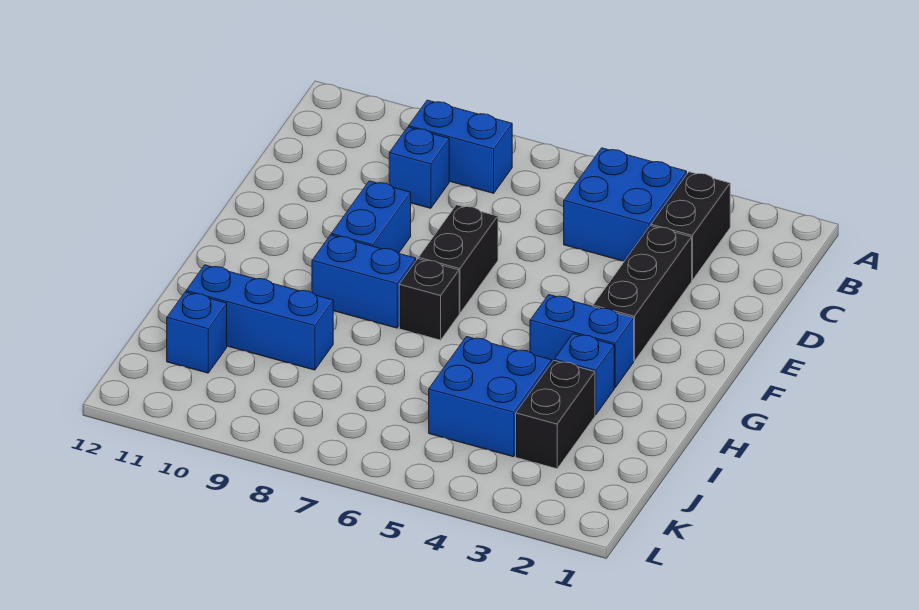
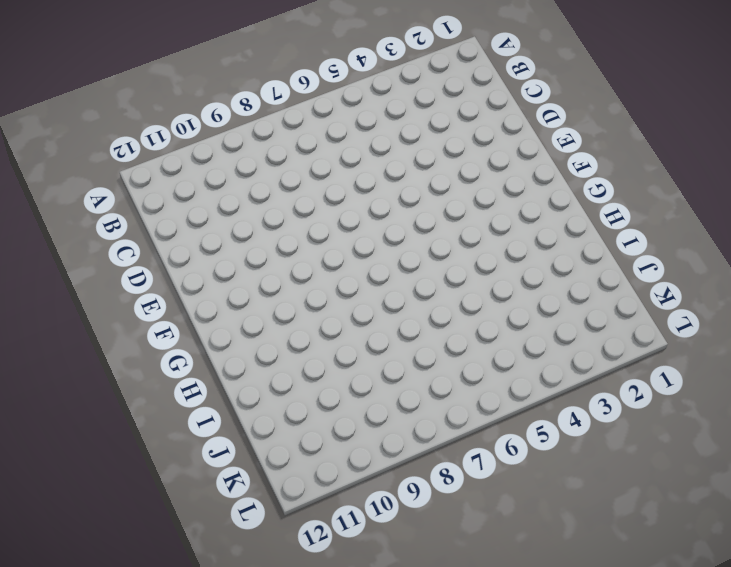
none -> black brick B3:C3 level 1
none -> blue brick B4:C5 level 1
none -> blue brick B8:B9 level 1

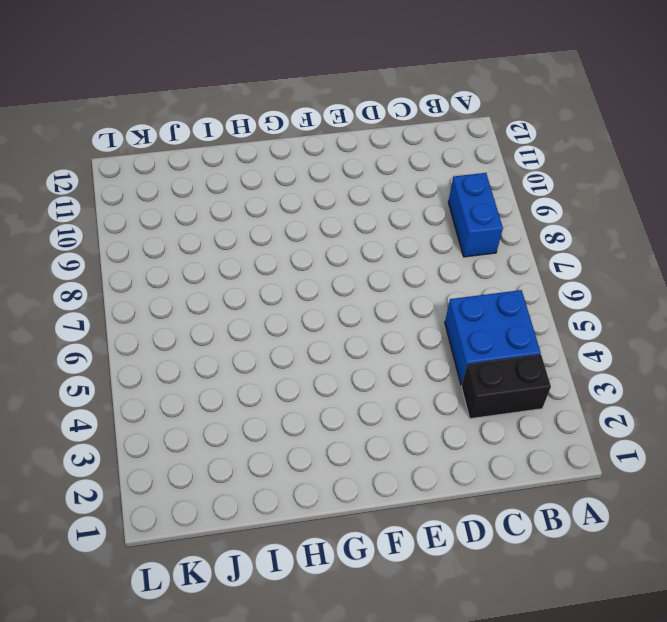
none -> blue brick C9 level 1
none -> black brick D3:F3 level 1
none -> black brick E7:F7 level 1

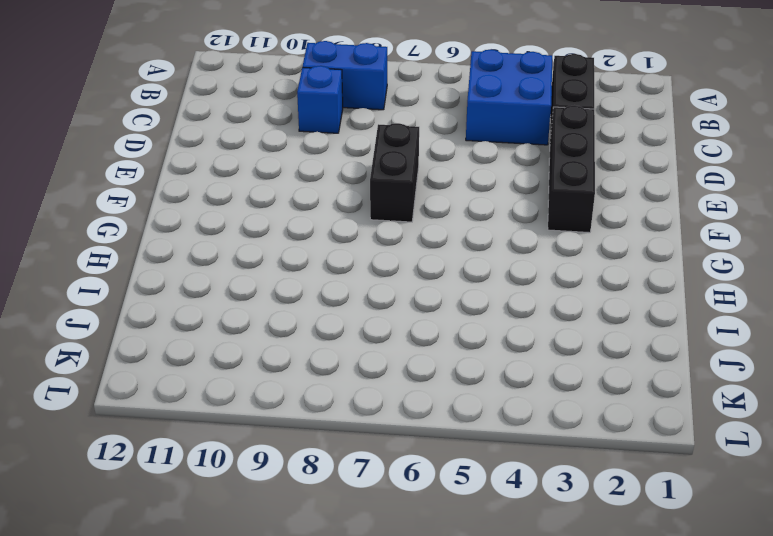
none -> blue brick E9:F9 level 1
none -> blue brick G3:G4 level 1
none -> black brick G7 level 1

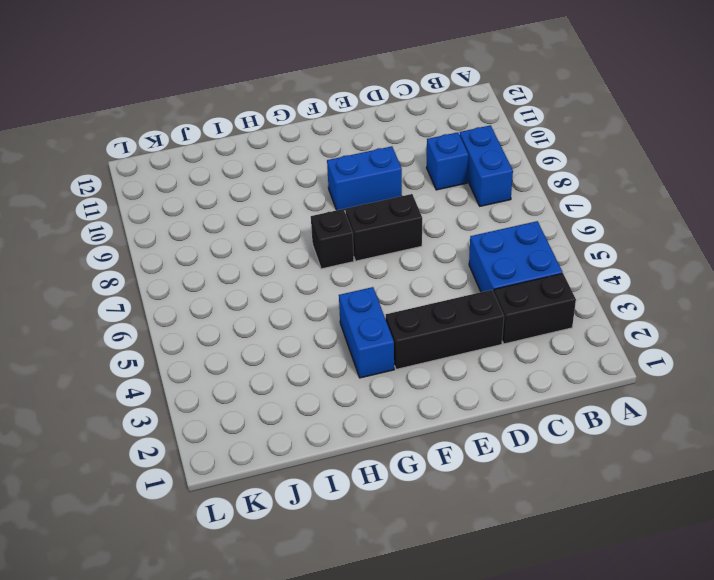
none -> blue brick G8:G9 level 1
none -> blue brick H3 level 1
none -> black brick I3:J3 level 1

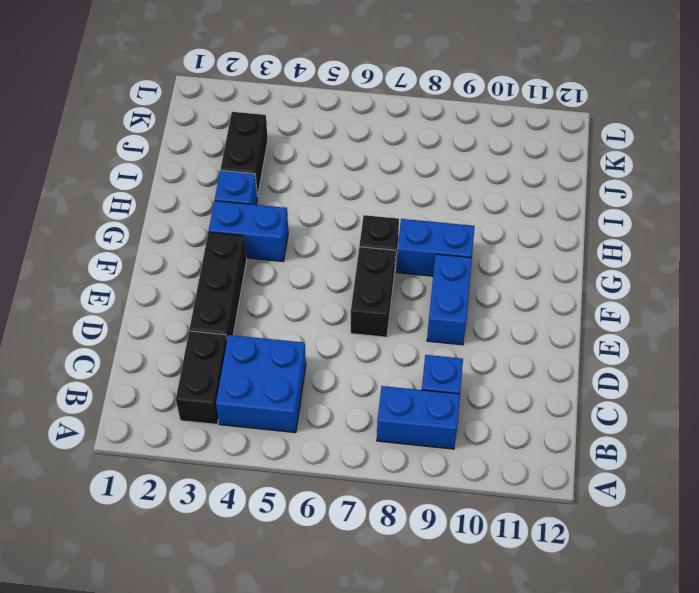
none -> blue brick I4:J5 level 1
none -> blue brick I9:I11 level 1
none -> blue brick J11 level 1

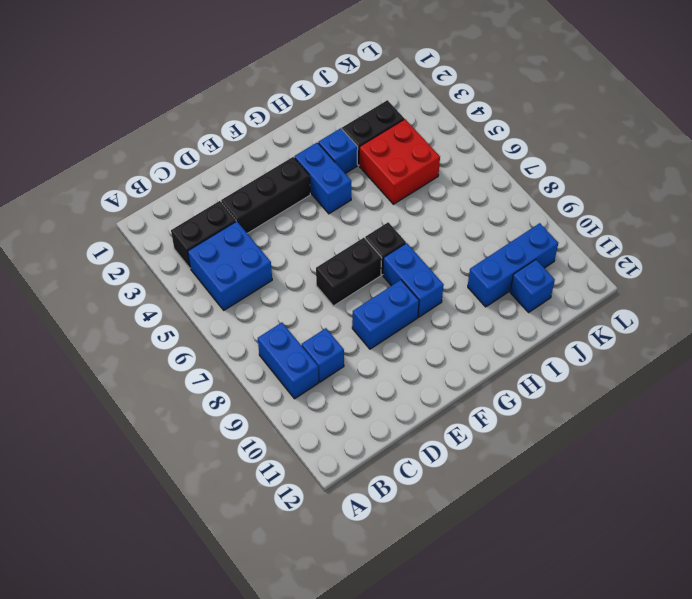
red brick I4:J5 level 1 -> blue brick I4:J5 level 1
blue brick I10:K10 level 1 -> blue brick I9:I11 level 1

